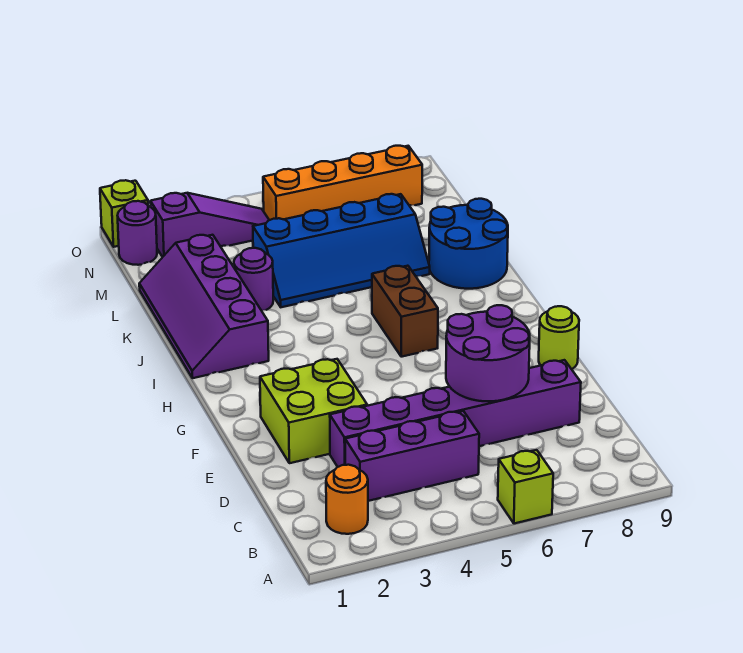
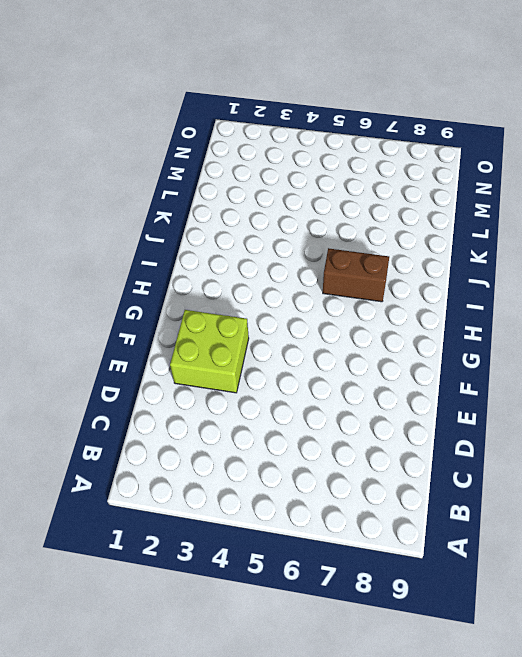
brown brick I6:I7 level 1 -> brown brick H6:I6 level 1
none -> lime brick A6 level 1
none -> orange round brick B2 level 1
none -> purple brick C3:C5 level 1

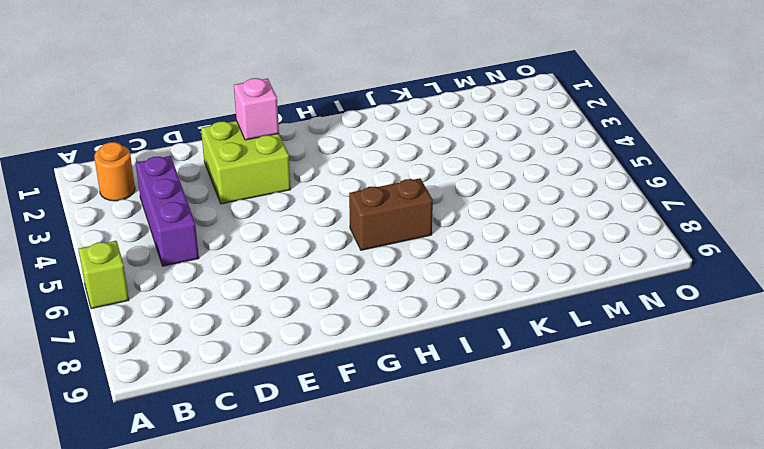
pink brick F2 level 2 -> none
none -> purple brick D3:D8 level 1
none -> lime round brick F9 level 1
none -> purple slope I1:L2 level 1 top 2

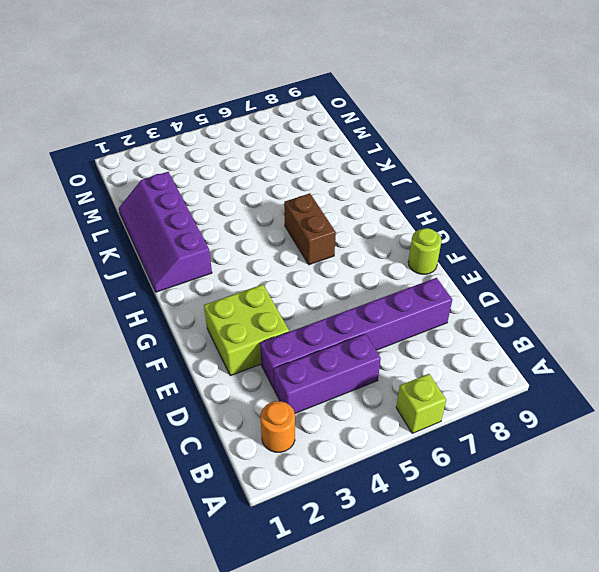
none -> blue round brick J8:K9 level 1
none -> purple round brick K3 level 1
none -> blue slope K4:L7 level 1 top L

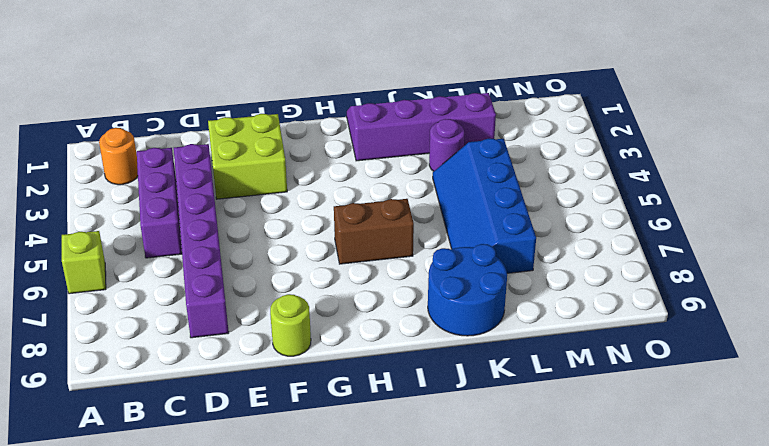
none -> purple round brick N1 level 1
none -> purple slope N2:N4 level 1 top 2
none -> orange brick N5:N8 level 1

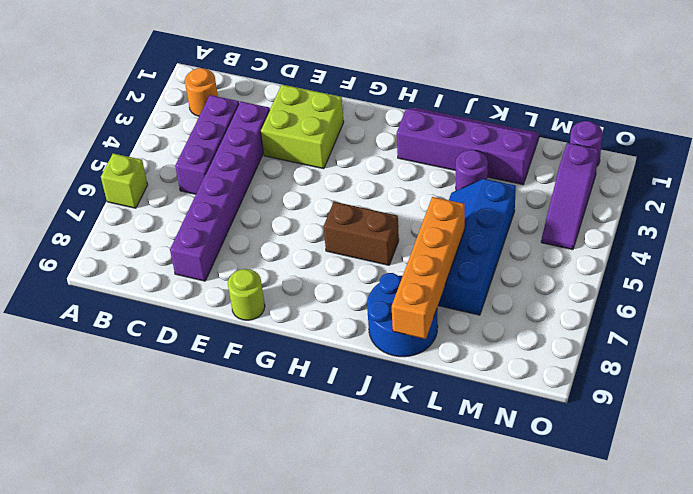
orange brick K6:K9 level 2 -> orange brick N5:N8 level 1
none -> lime brick O1 level 1
none -> purple round brick D6:E7 level 2

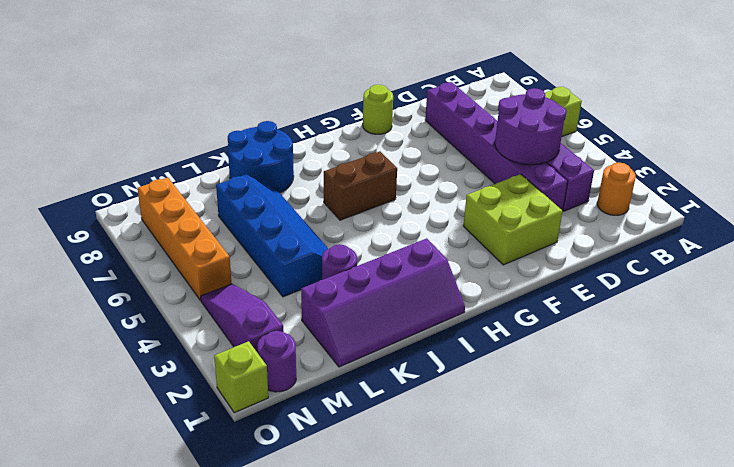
purple round brick C4:D5 level 2 -> purple round brick D6:E7 level 2

